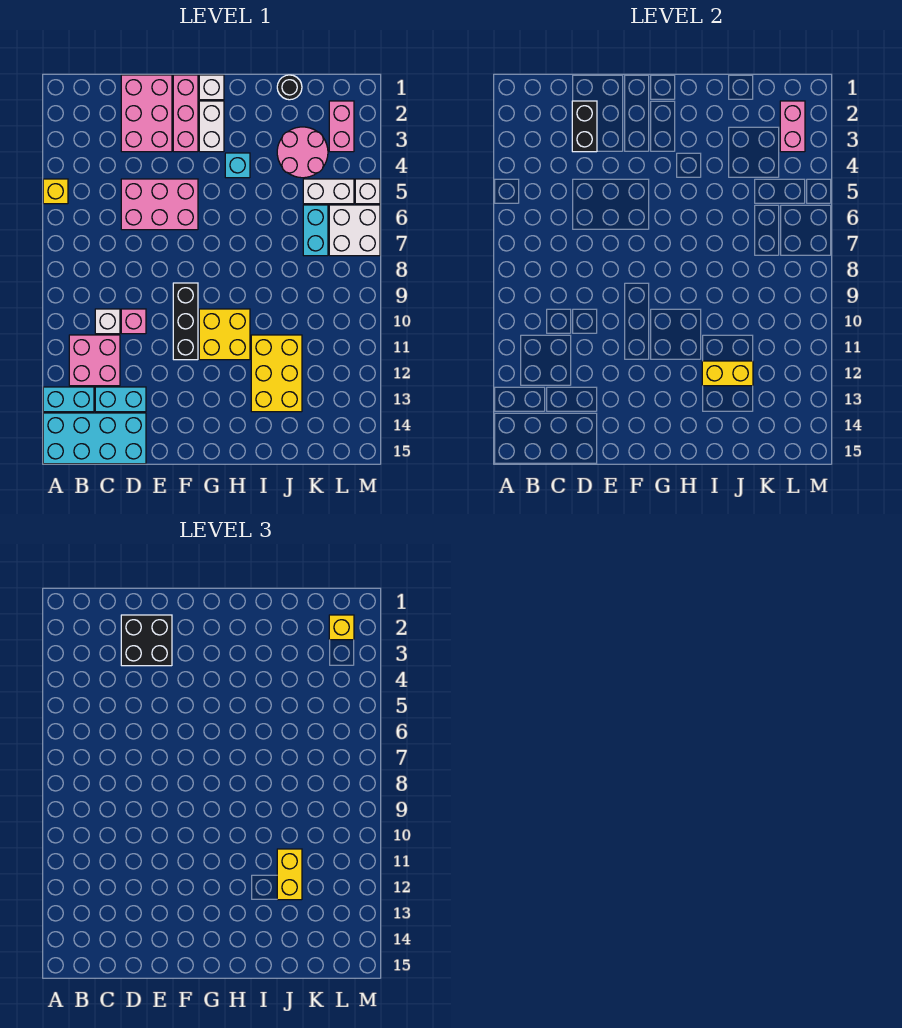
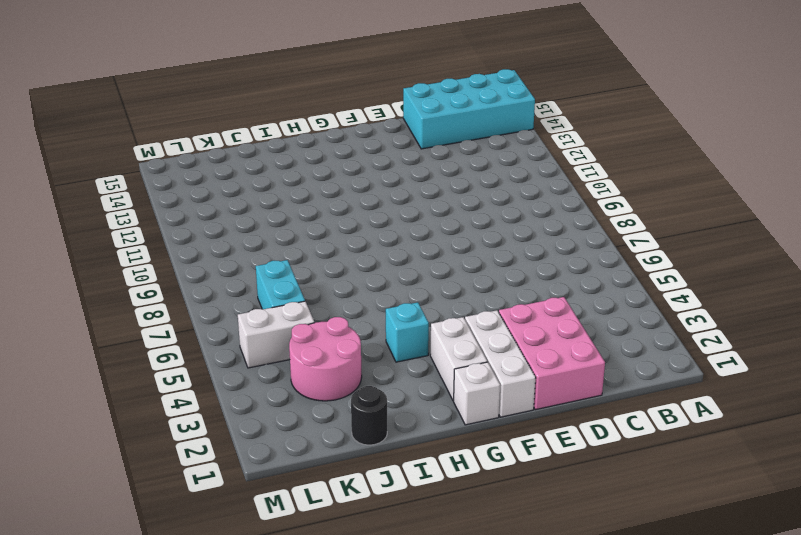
white brick F1:F3 level 1 -> pink brick F1:F3 level 1
none -> yellow brick A5 level 1
none -> cyan brick A13:B13 level 1
none -> pink brick B11:C12 level 1

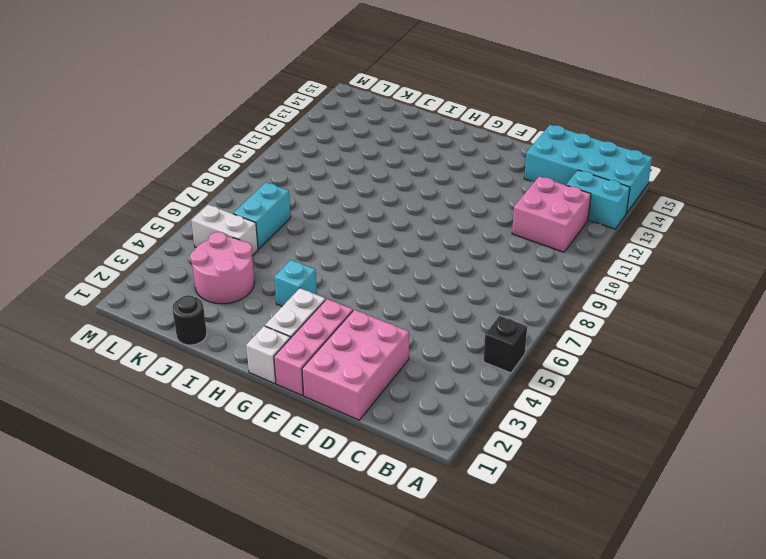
black brick A5 level 1 -> yellow brick A5 level 1
none -> white brick C10 level 1
none -> cyan brick C13:D13 level 1
none -> pink brick D5:F6 level 1

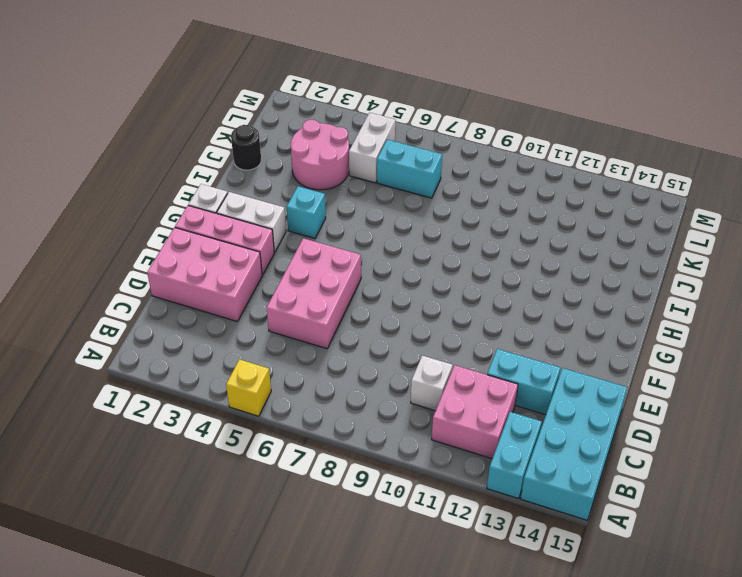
cyan brick D12:D13 level 1 -> cyan brick C13:D13 level 1
none -> pink brick D10 level 1
none -> black brick F9:F11 level 1
none -> yellow brick G10:H11 level 1

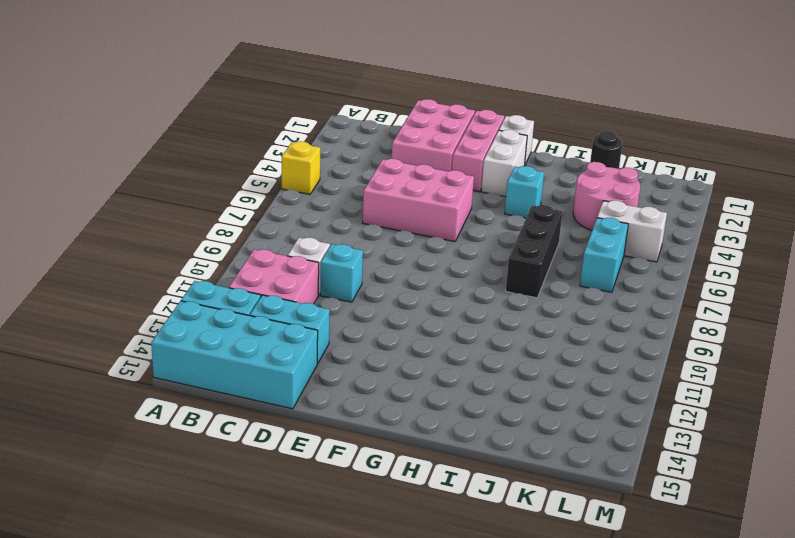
cyan brick D10 level 1 -> pink brick D10 level 1
black brick I6:I8 level 1 -> black brick F9:F11 level 1
none -> yellow brick G10:H11 level 1
none -> yellow brick I11:J13 level 1
none -> pink brick L2:L3 level 1

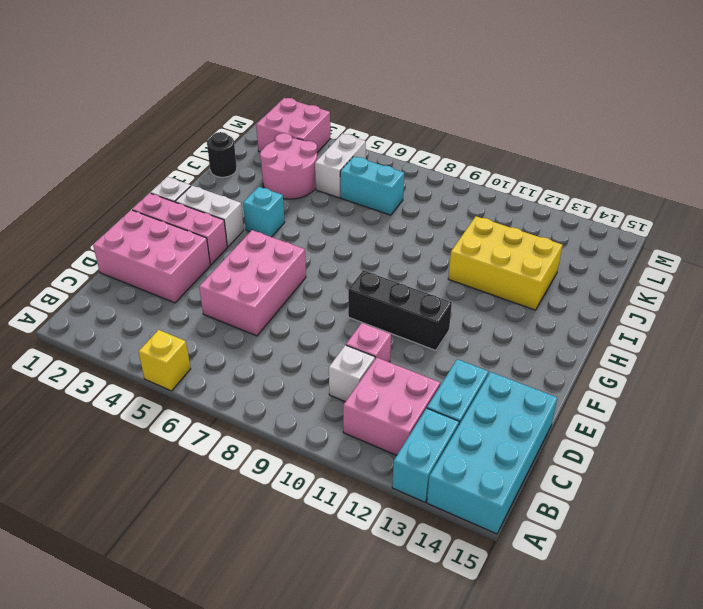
pink brick L2:M3 level 1 -> pink brick L2:L3 level 1
none -> yellow brick G10:H11 level 1
none -> white brick L6:M7 level 1
none -> white brick M5 level 1

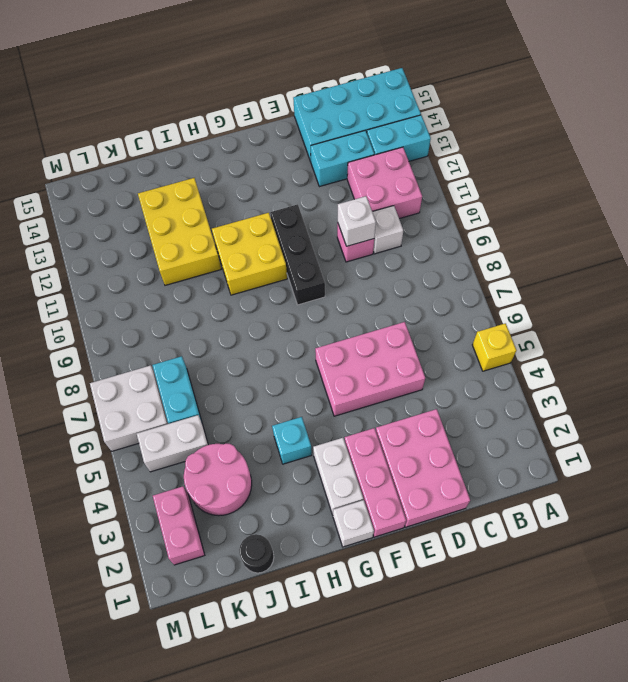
white brick D10 level 2 -> white brick M5 level 1
none -> black brick D2:D3 level 2
none -> yellow brick I12:J12 level 2
none -> pink brick L2:L3 level 2

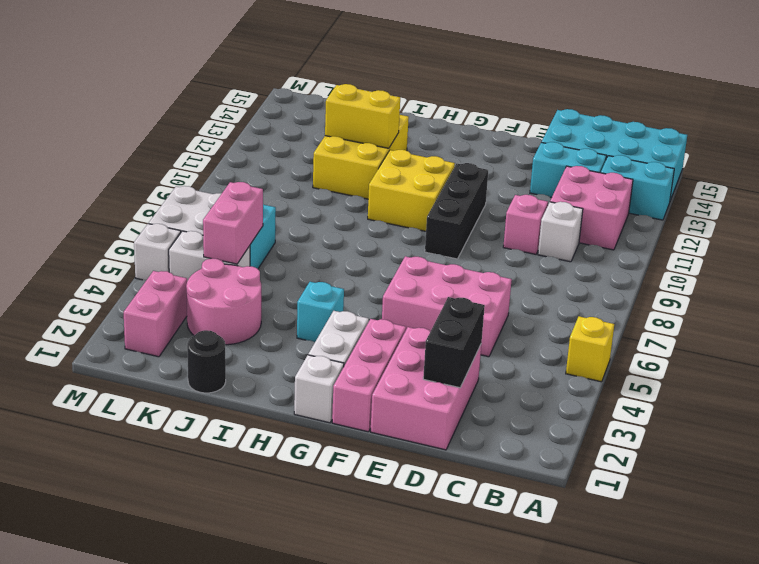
pink brick K5:K6 level 2 -> pink brick L2:L3 level 2
none -> black brick D2:E3 level 3
none -> yellow brick J11:J12 level 3
none -> yellow brick L2 level 3

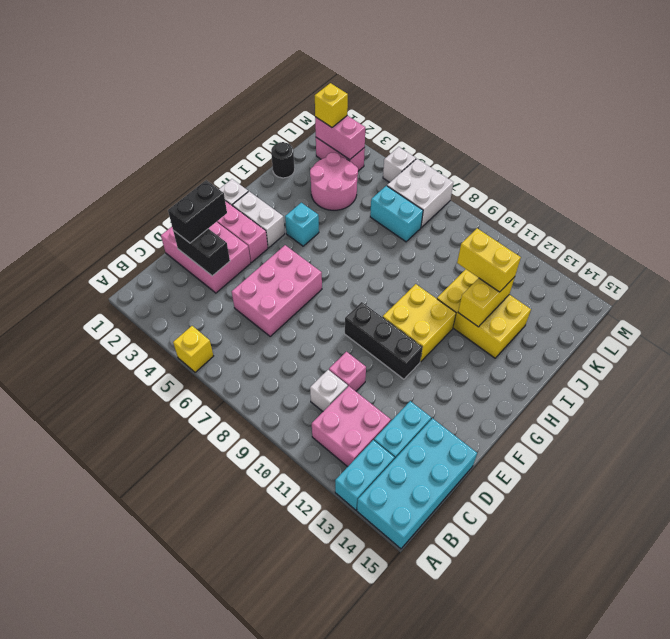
black brick D2:E2 level 3 -> black brick D2:E3 level 3
none -> white brick K5:L5 level 1

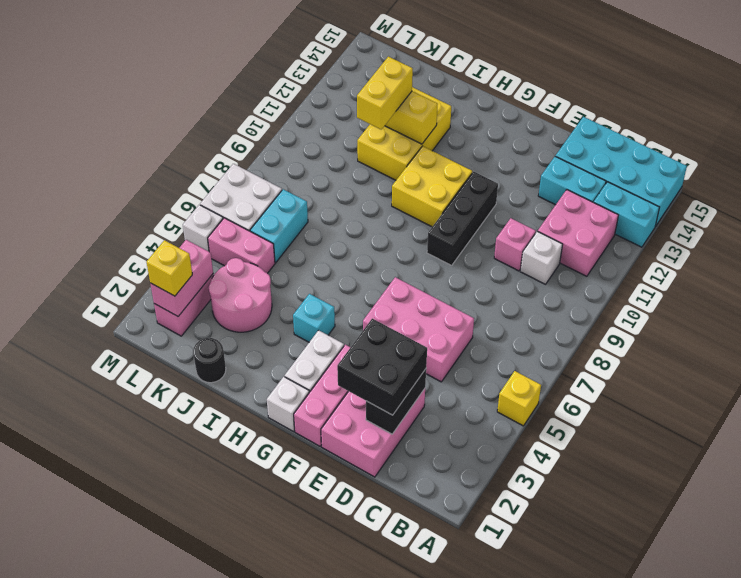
pink brick K5:L5 level 1 -> white brick K5:L5 level 1

